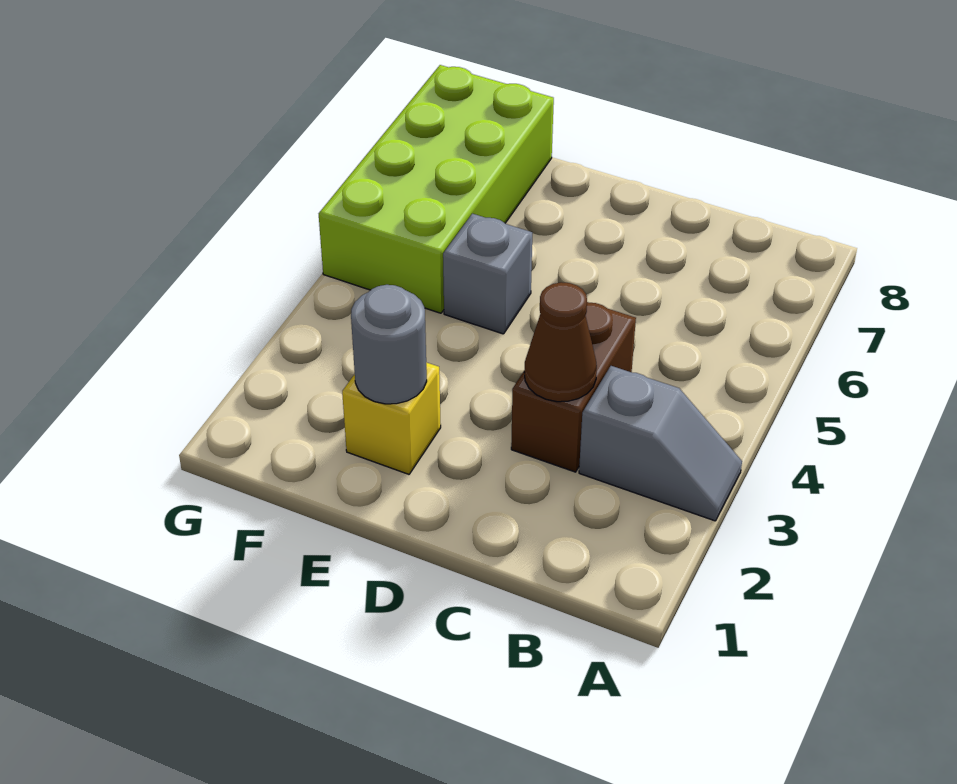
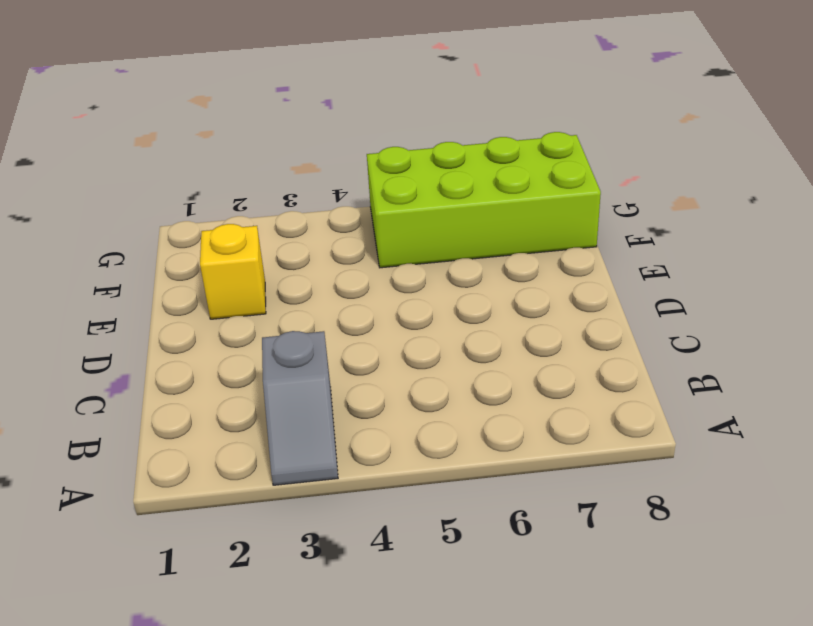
none -> brown brick C3:C4 level 1
none -> grey brick E5 level 1

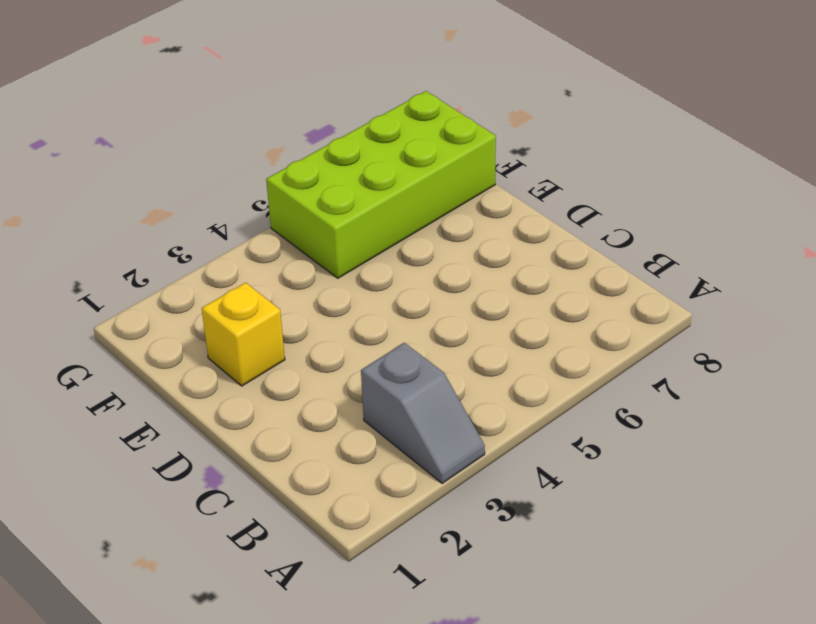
none -> brown brick C3:C4 level 1
none -> grey brick E5 level 1

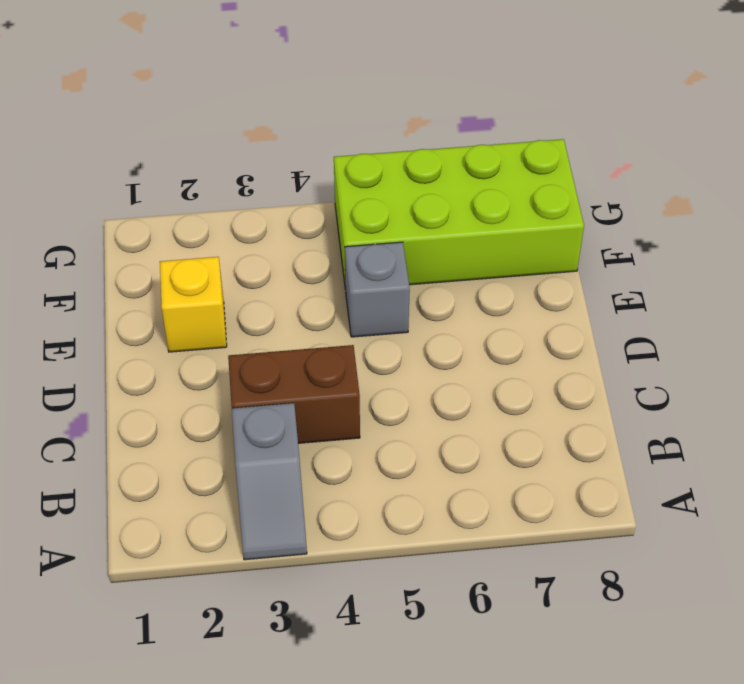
none -> brown cone C3 level 2
none -> grey round brick E2 level 2

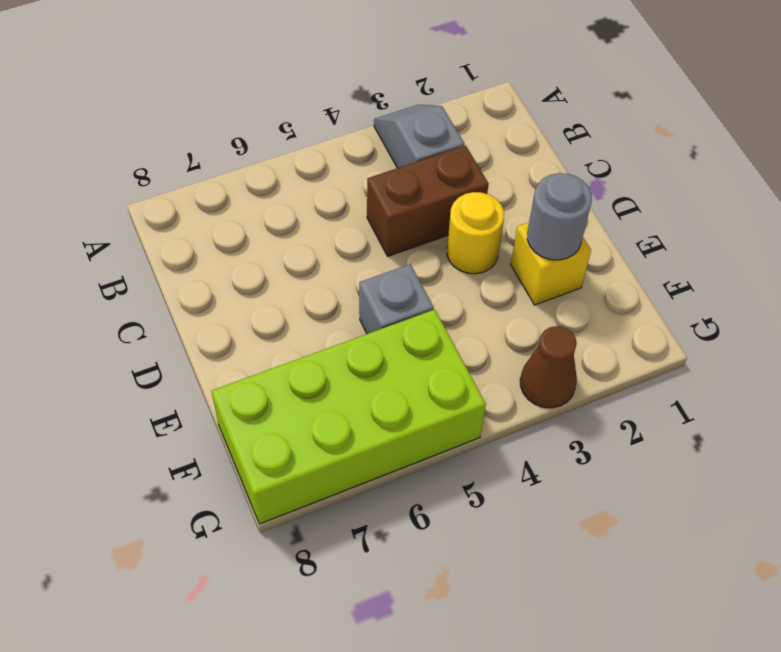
yellow round brick D3 level 1 -> none
brown cone G3 level 1 -> brown cone C3 level 2

